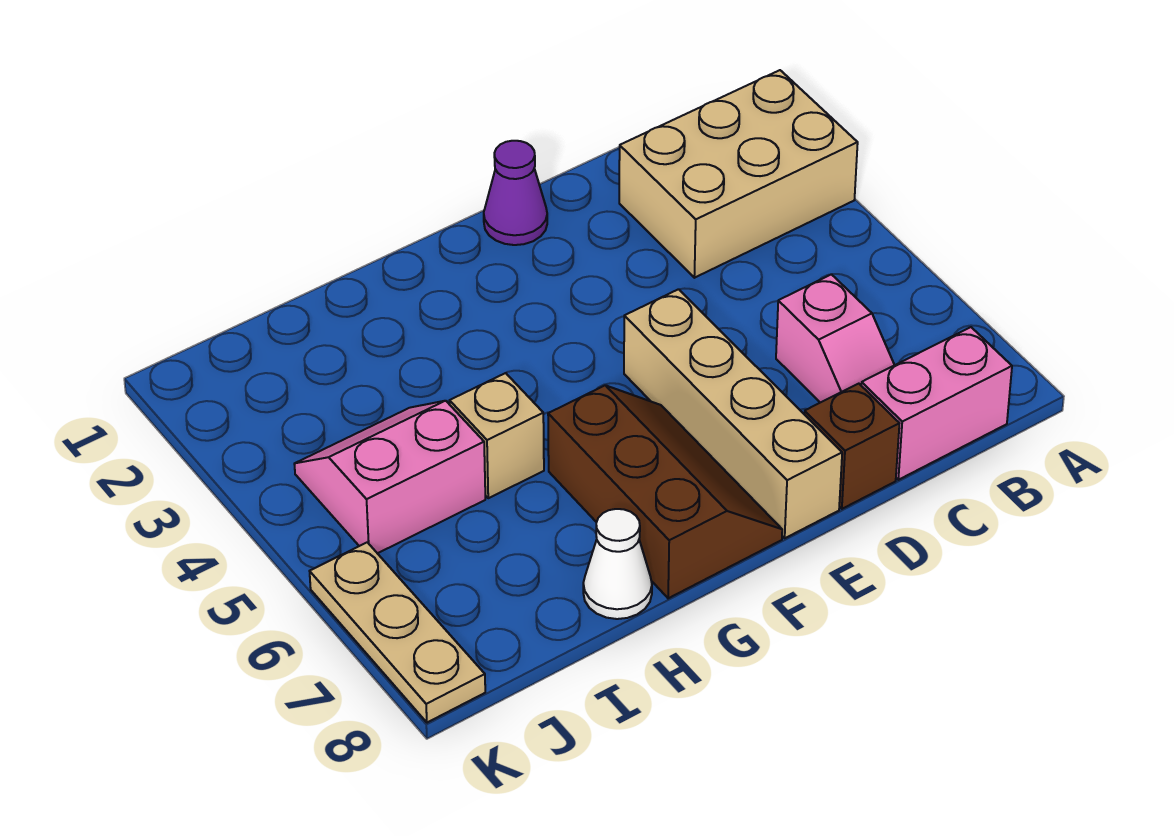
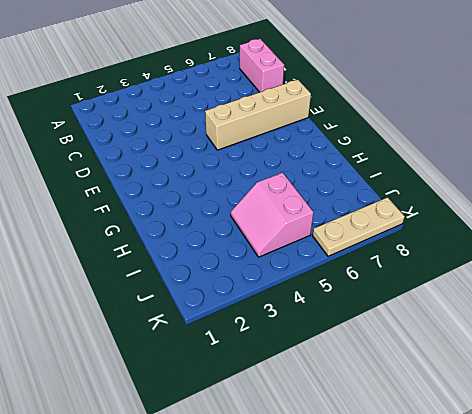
none -> tan brick A2:C3 level 1
none -> pink slope C6:C7 level 1 top 6

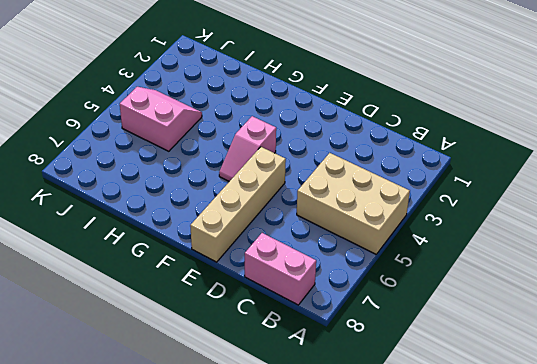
tan brick A4:C5 level 1 -> tan brick A2:C3 level 1
pink slope F4:F5 level 1 top 4 -> pink slope C6:C7 level 1 top 6
none -> brown brick D8 level 1
none -> purple cone E1 level 1

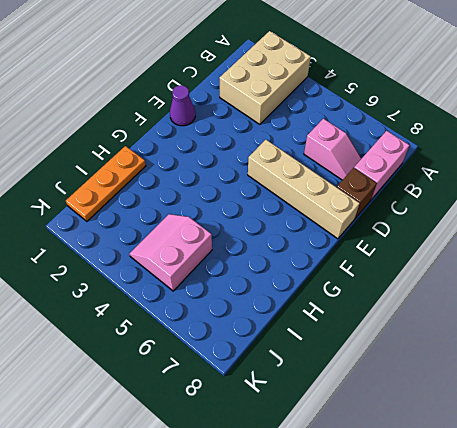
orange plate H1:J1 level 1 -> none
none -> brown slope F6:G8 level 1 top G
none -> tan brick H5 level 1

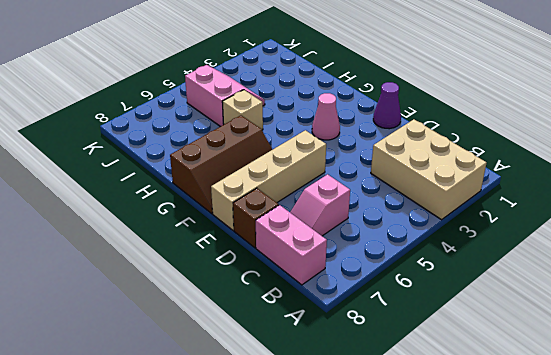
pink cone F3 level 1 -> none
none -> white cone H8 level 1
none -> tan plate K6:K8 level 1

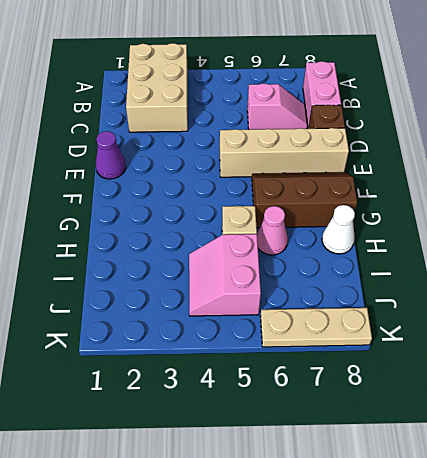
pink cone H6 level 1 -> none

